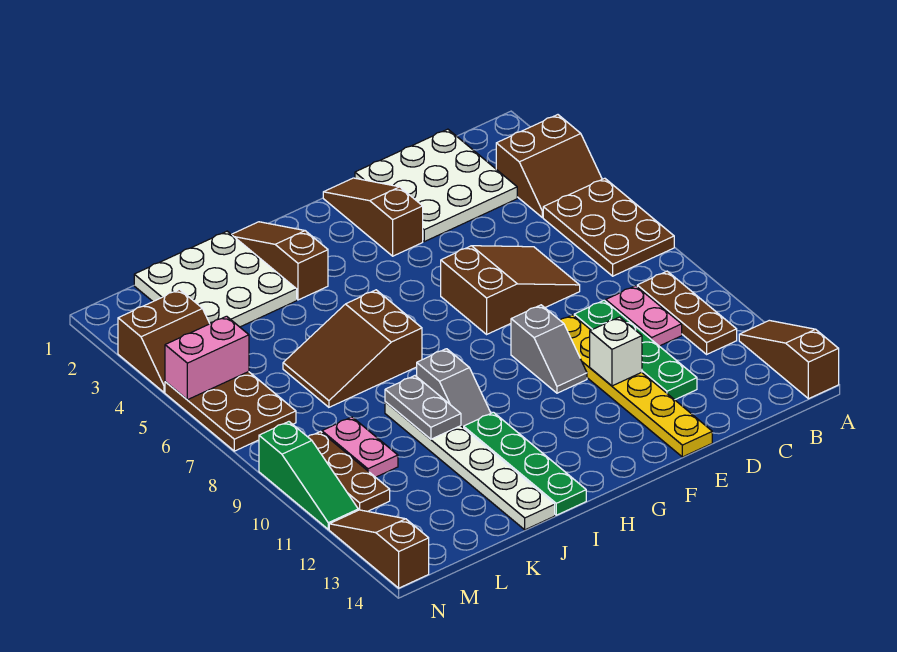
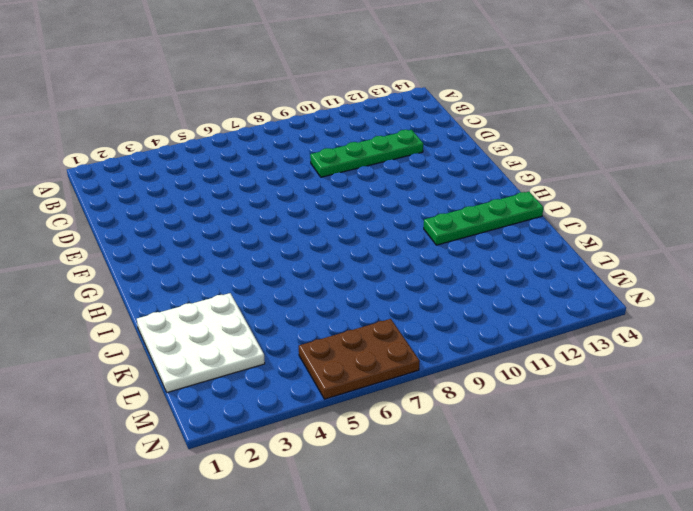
none -> brown slope A3:B4 level 1 top 3
none -> brown plate A5:B7 level 1
none -> brown slope A12:A14 level 1 top 14

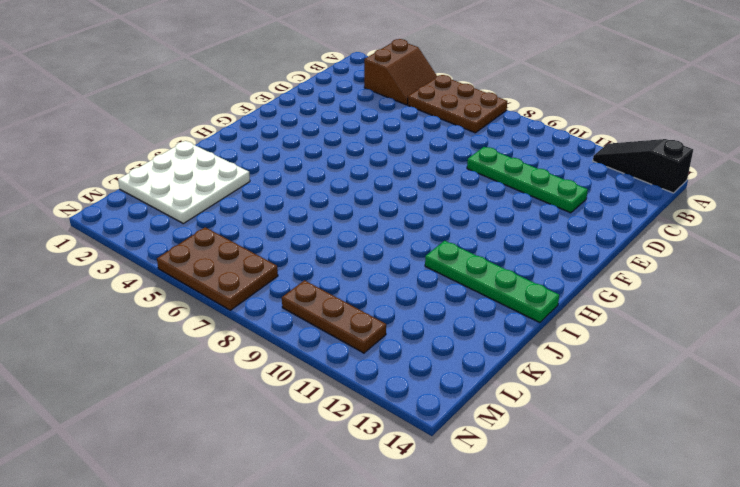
black slope A12:A14 level 1 top 14 -> brown slope A12:A14 level 1 top 14
none -> brown plate B9:B11 level 1
none -> white plate C1:E3 level 1
none -> pink plate C9:C10 level 1

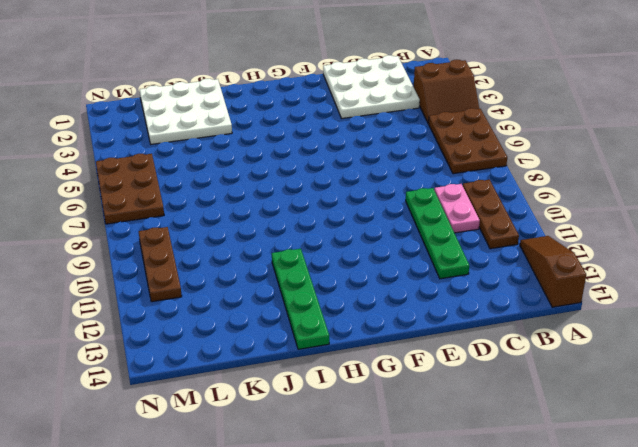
none -> brown slope D6:F7 level 1 top F
none -> yellow plate E9:E14 level 1
none -> brown slope F1:F3 level 1 top 3

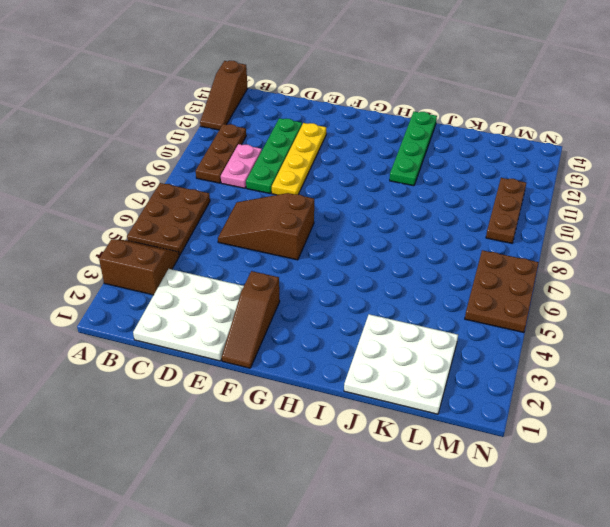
yellow plate E9:E12 level 1 -> yellow plate E9:E14 level 1
none -> grey slope F9:F10 level 1 top 9
none -> brown slope I1:I3 level 1 top 3
none -> brown slope I6:K7 level 1 top I

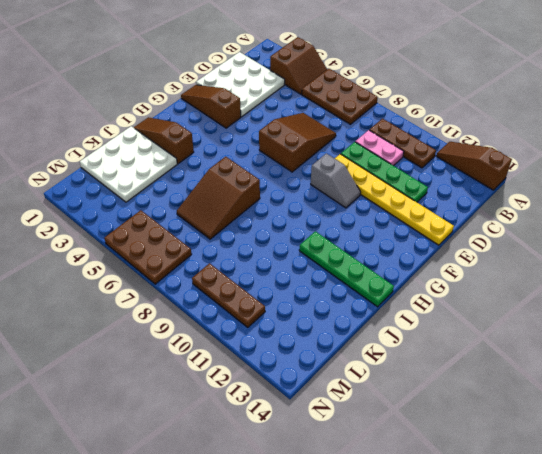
none -> grey slope I9:I10 level 1 top 9
none -> white plate J9:J14 level 1
none -> pink plate L9:L10 level 1

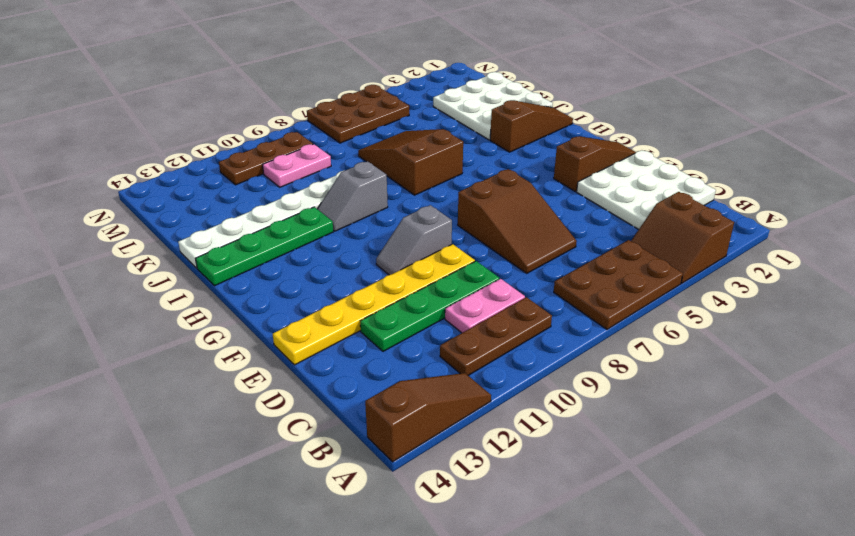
none -> brown slope M3:N4 level 1 top 3
none -> green slope N9:N11 level 1 top 9
none -> brown slope N12:N14 level 1 top 14

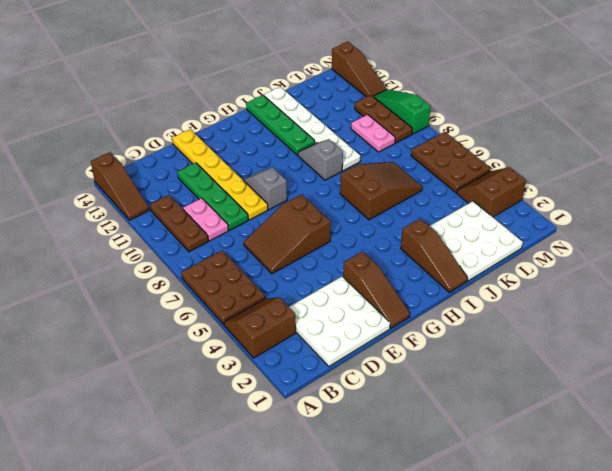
none -> white brick E11 level 2
none -> grey plate J9:J10 level 2
none -> pink brick M5:N5 level 2

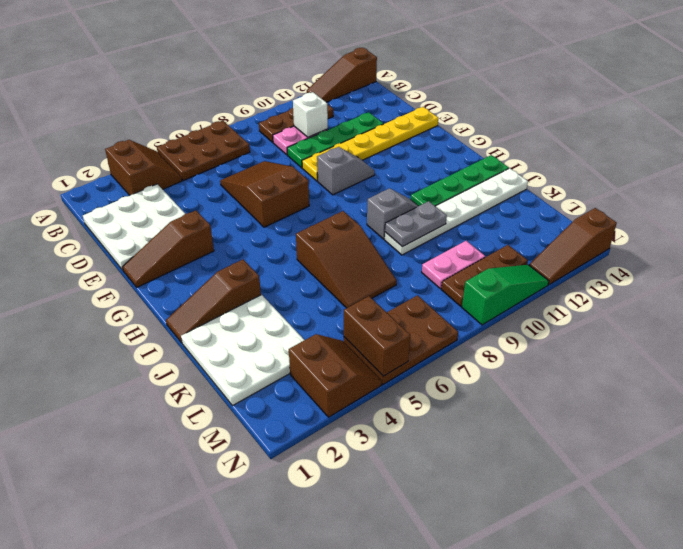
white brick C10 level 2 -> white brick E11 level 2
brown brick M5:N5 level 2 -> pink brick M5:N5 level 2

